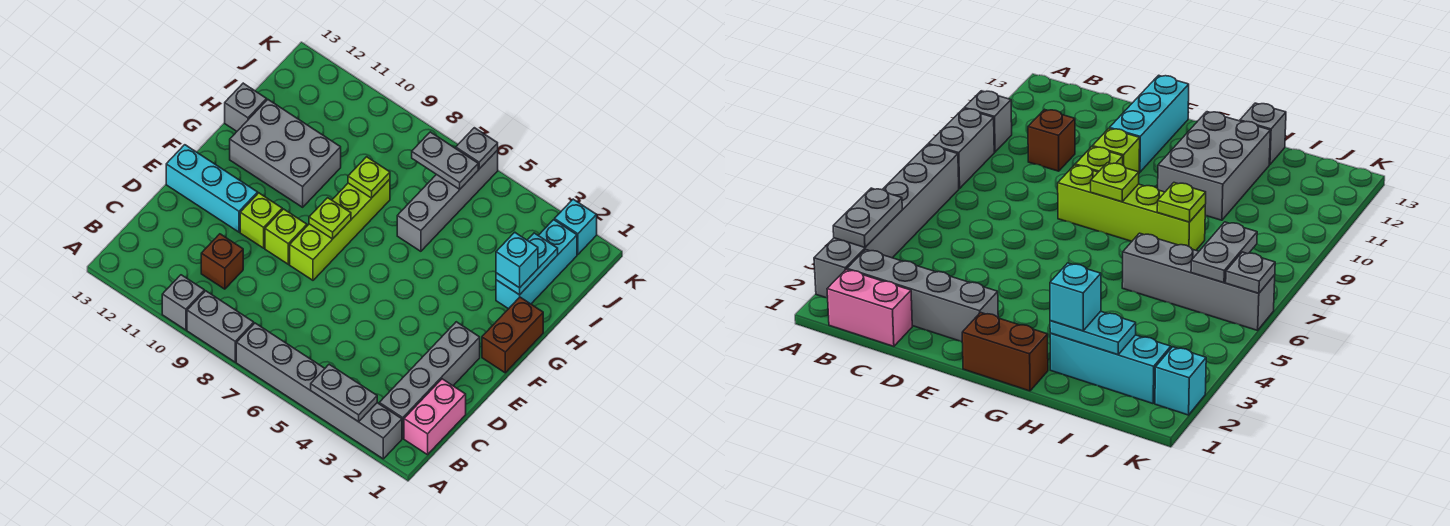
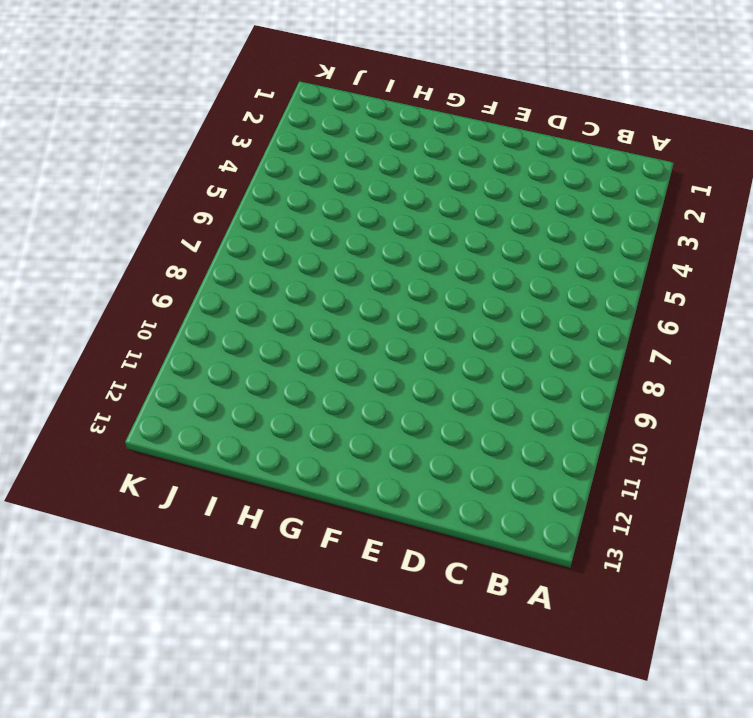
none -> grey brick A2:A7 level 1
none -> grey brick A8:A9 level 1
none -> grey brick A10 level 1

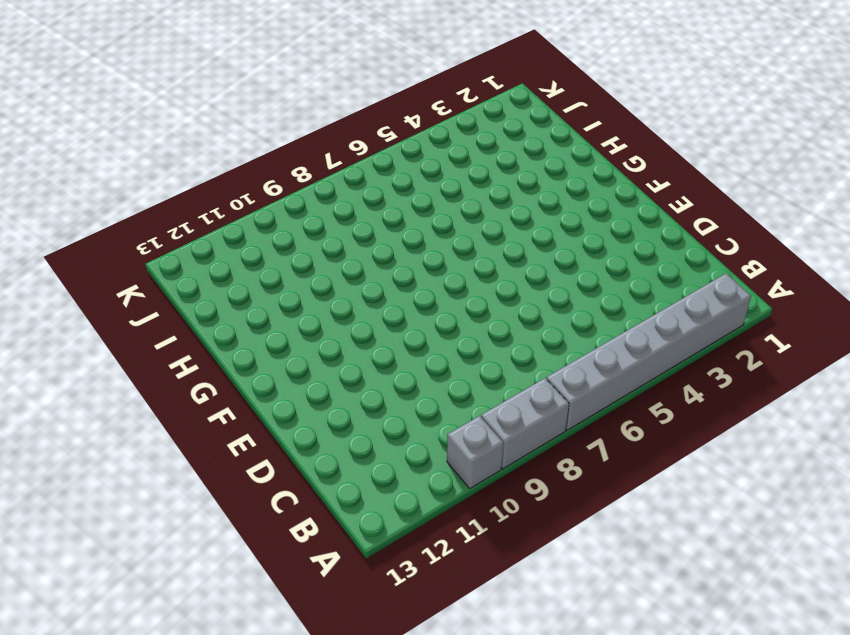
none -> pink brick B1:C1 level 1
none -> grey brick B2:E2 level 1
none -> brown brick C10 level 1

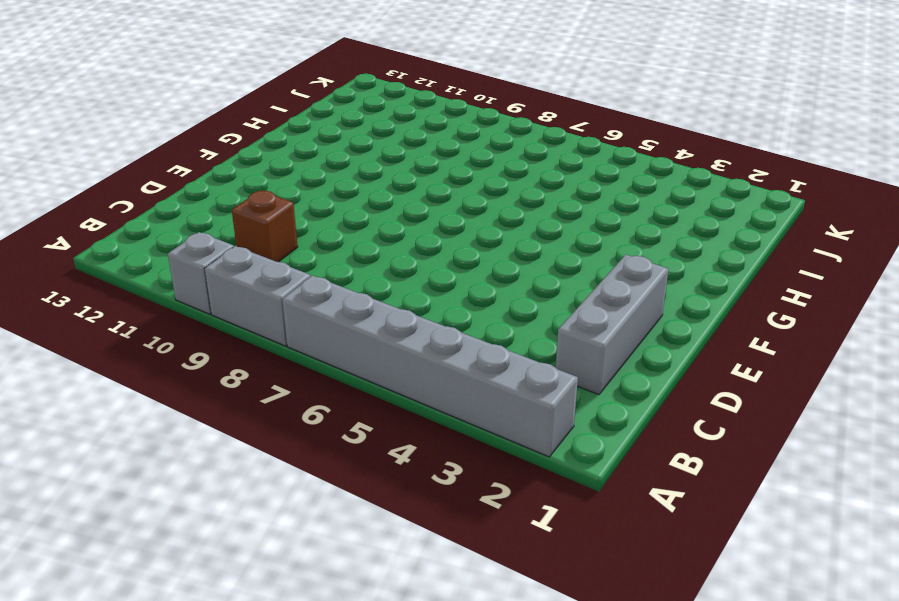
grey brick C2:E2 level 1 -> grey brick B2:E2 level 1
none -> pink brick B1:C1 level 1
none -> lime brick E8:H8 level 1
none -> lime brick E9 level 1

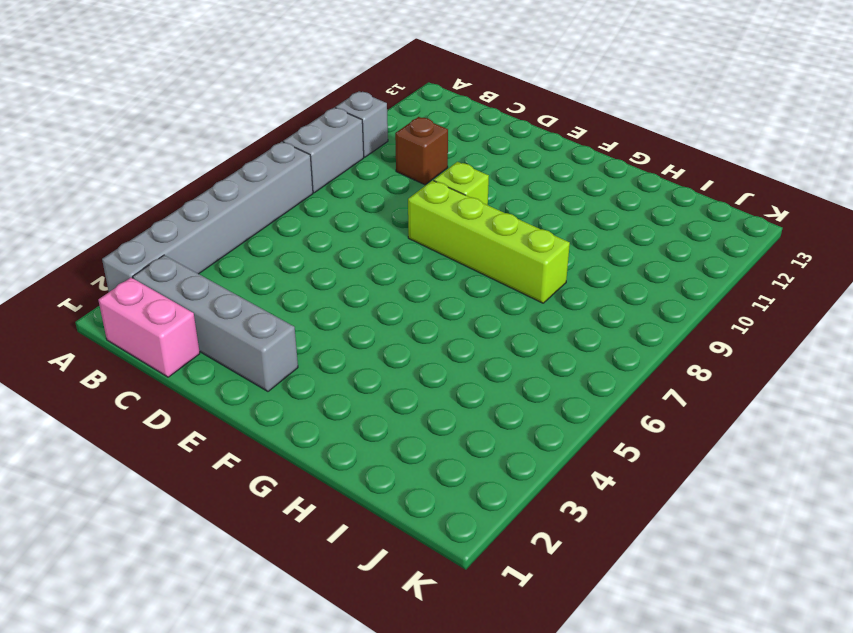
none -> lime brick E10 level 1
none -> cyan brick E11:E13 level 1
none -> brown brick F1:G1 level 1

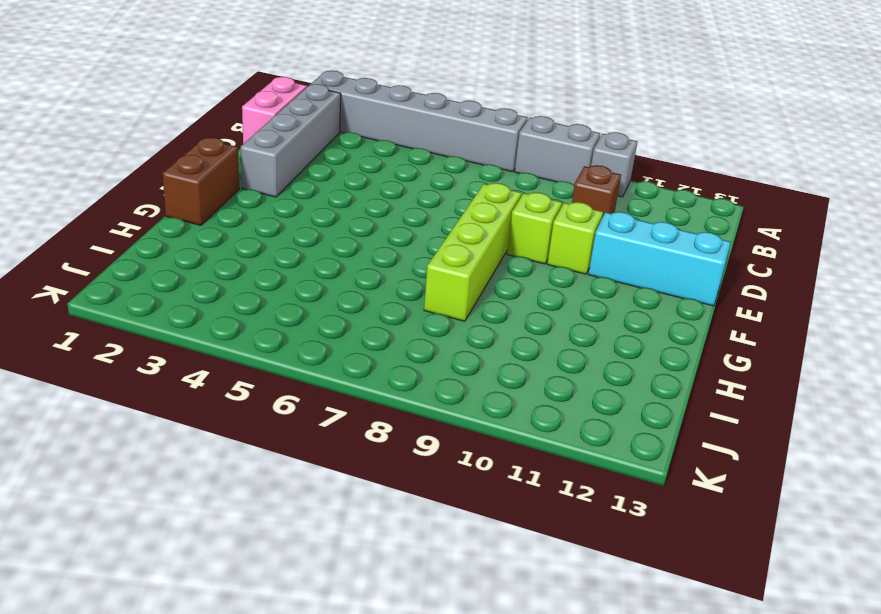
none -> grey brick G10:H12 level 1
none -> cyan brick H2:J2 level 1
none -> grey brick H6:K6 level 1

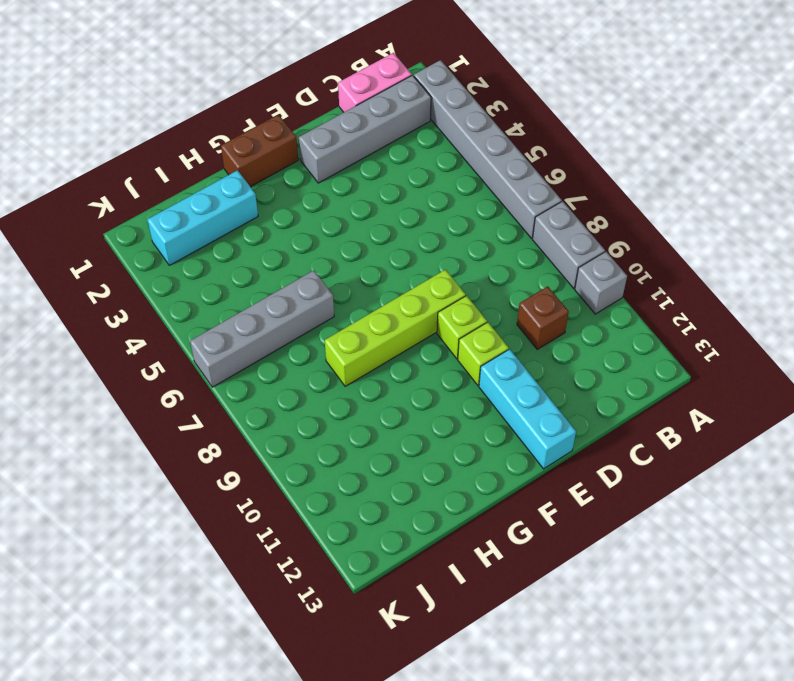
none -> grey brick G10:H12 level 1
none -> grey brick H13 level 1
none -> cyan brick K2 level 1

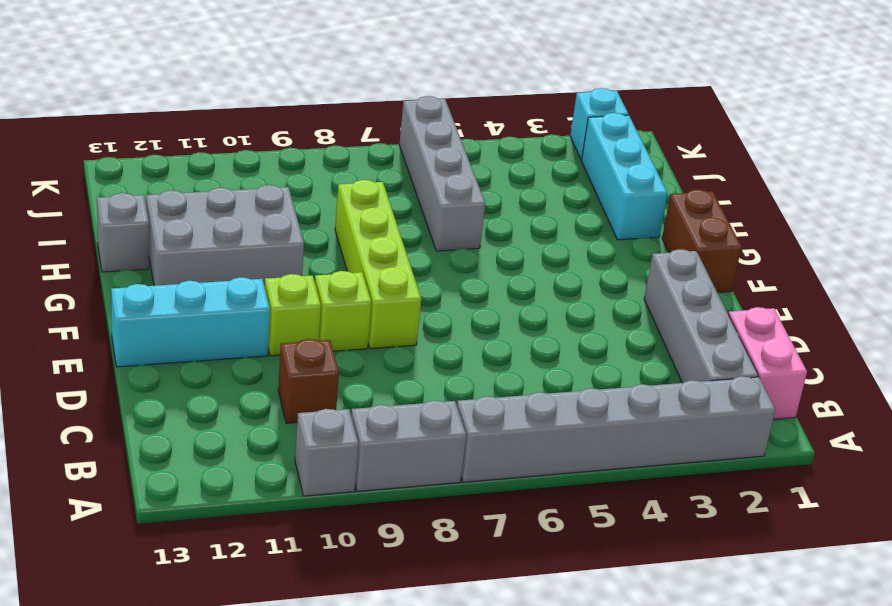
none -> grey plate A3:A4 level 2
none -> lime plate F8 level 2
none -> cyan plate H2:I2 level 2

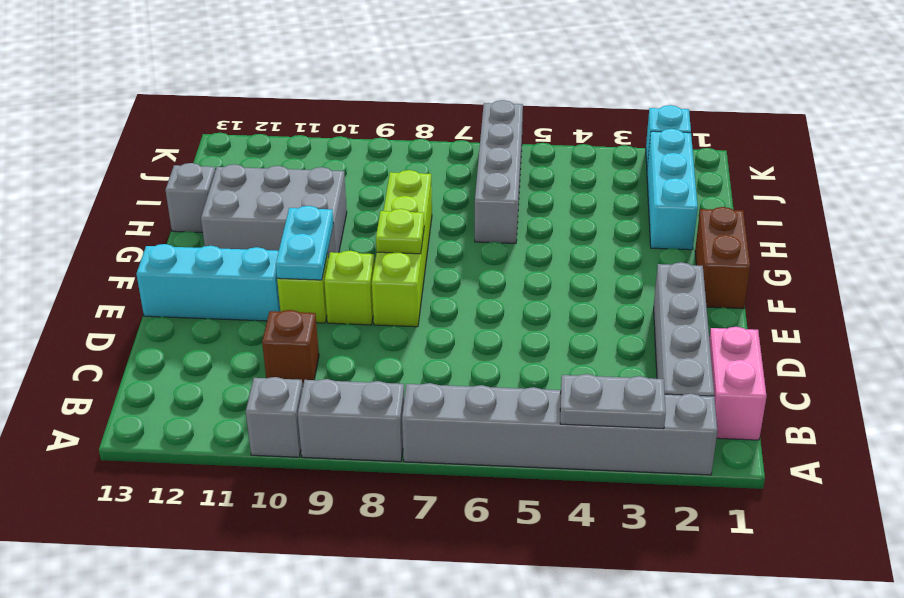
cyan plate E10:F10 level 2 -> cyan plate H2:I2 level 2
none -> lime plate H8 level 2
none -> grey plate J6:J7 level 2
none -> grey plate K6 level 2

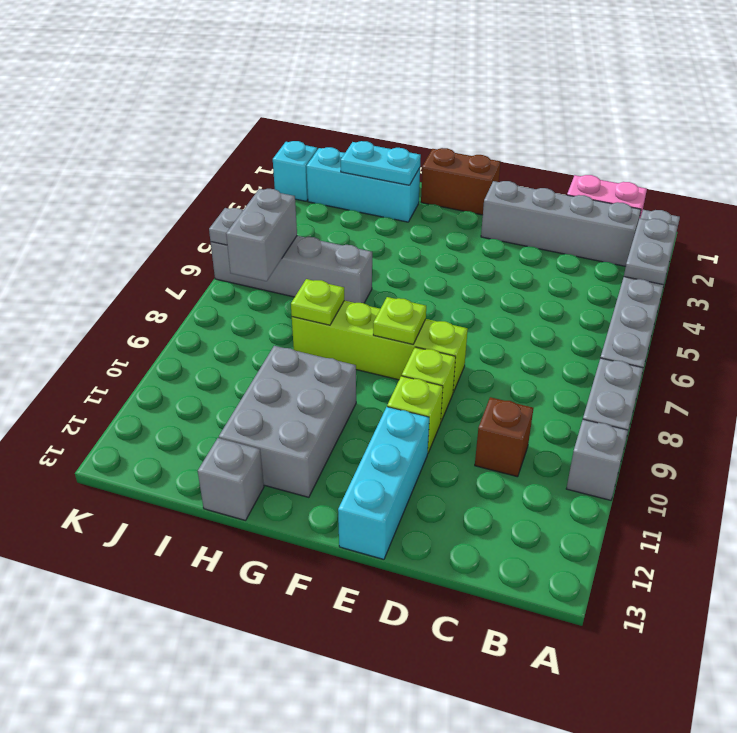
grey brick J6:J7 level 2 -> grey plate J6:J7 level 2
none -> cyan brick H2 level 3

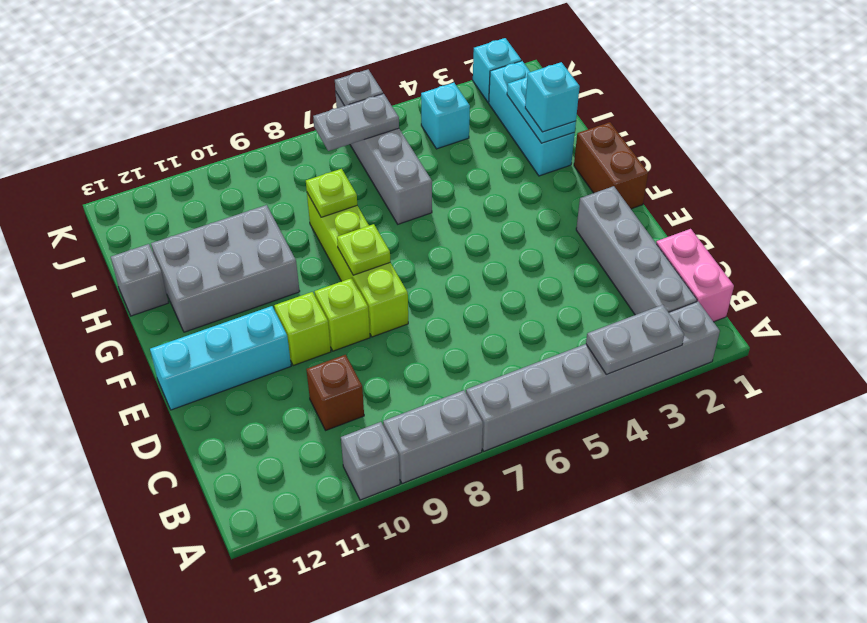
cyan brick J4 level 1 -> none

